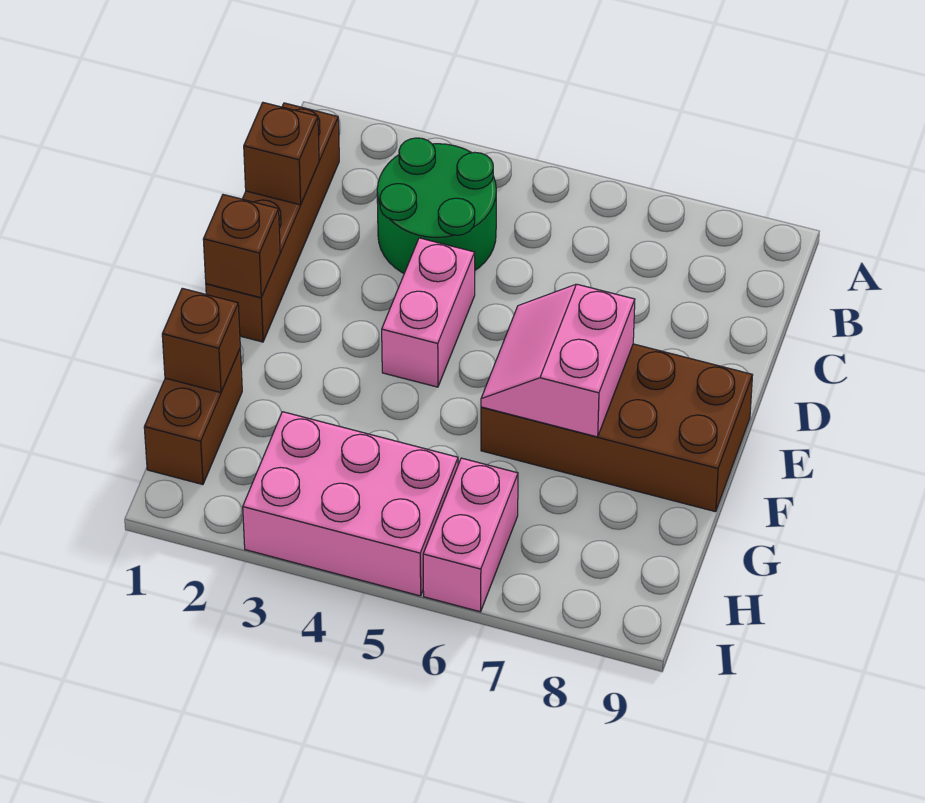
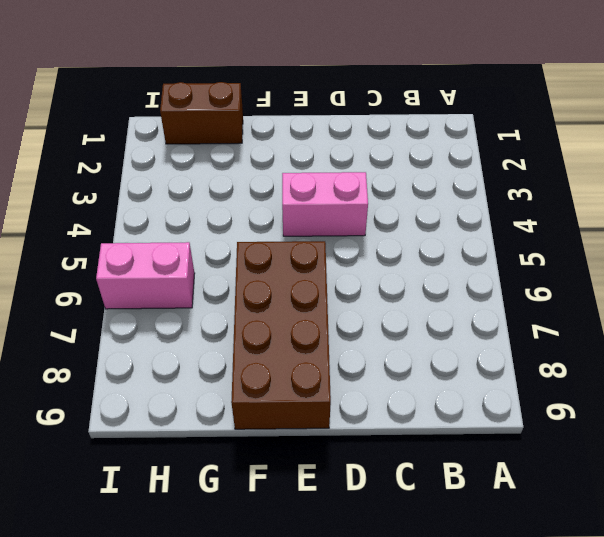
none -> brown brick B1:E1 level 1
none -> green round brick B3:C4 level 1

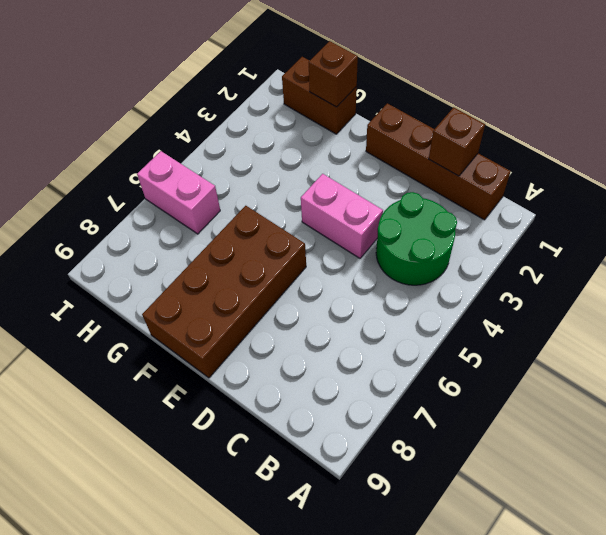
none -> pink brick H3:I5 level 1
none -> brown brick E1 level 2

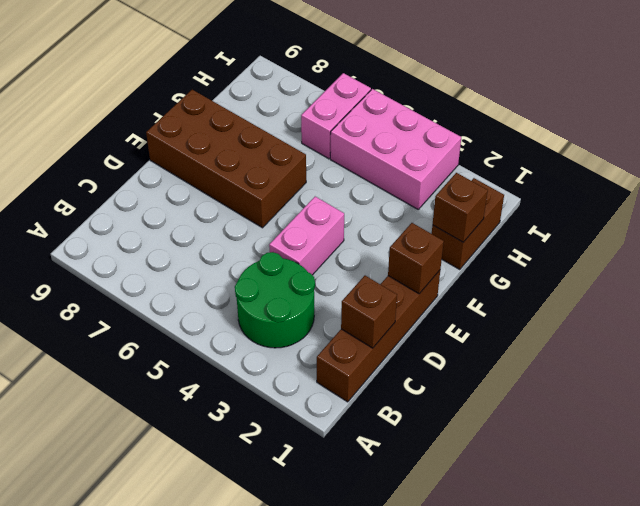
none -> pink slope E6:F7 level 2 top 7

